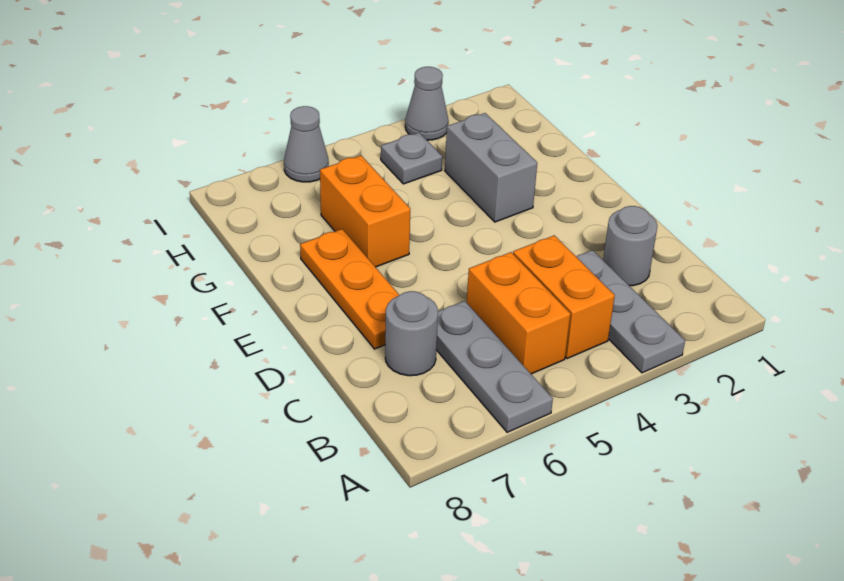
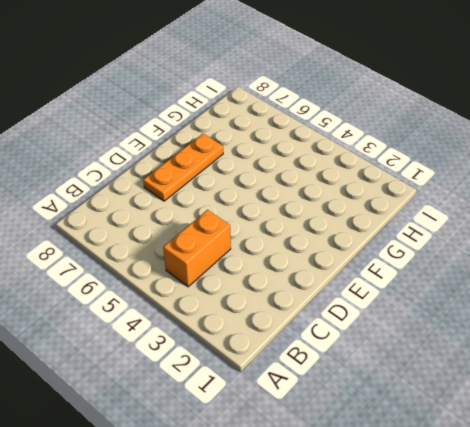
none -> grey plate A3:C3 level 1
none -> grey plate A6:C6 level 1
none -> orange brick B5:C5 level 1

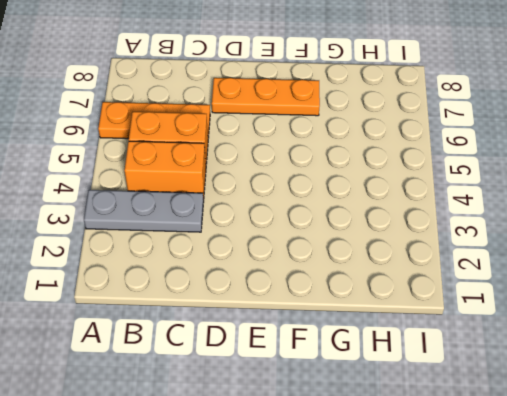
orange plate A6:C6 level 1 -> grey plate A6:C6 level 1
none -> grey round brick C2 level 1
none -> grey round brick C7 level 1
none -> grey brick F3:G3 level 1

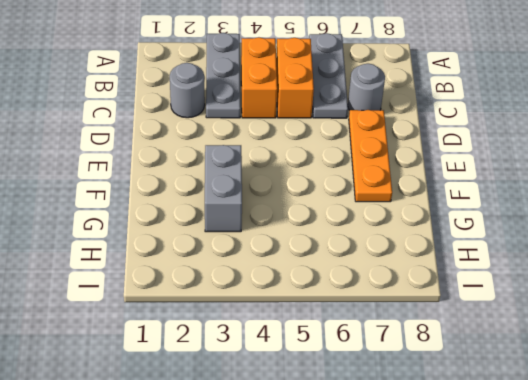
none -> orange brick F6:G6 level 1
none -> grey plate H4 level 1
none -> grey cone I3 level 1

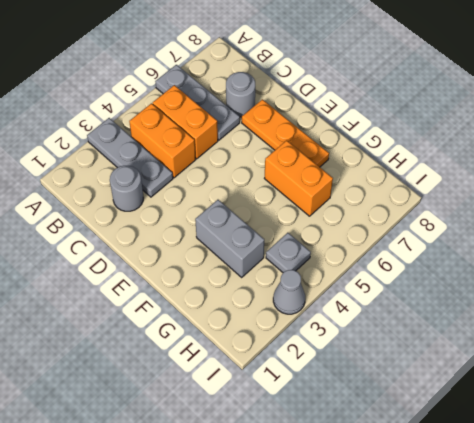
none -> grey cone I6 level 1

